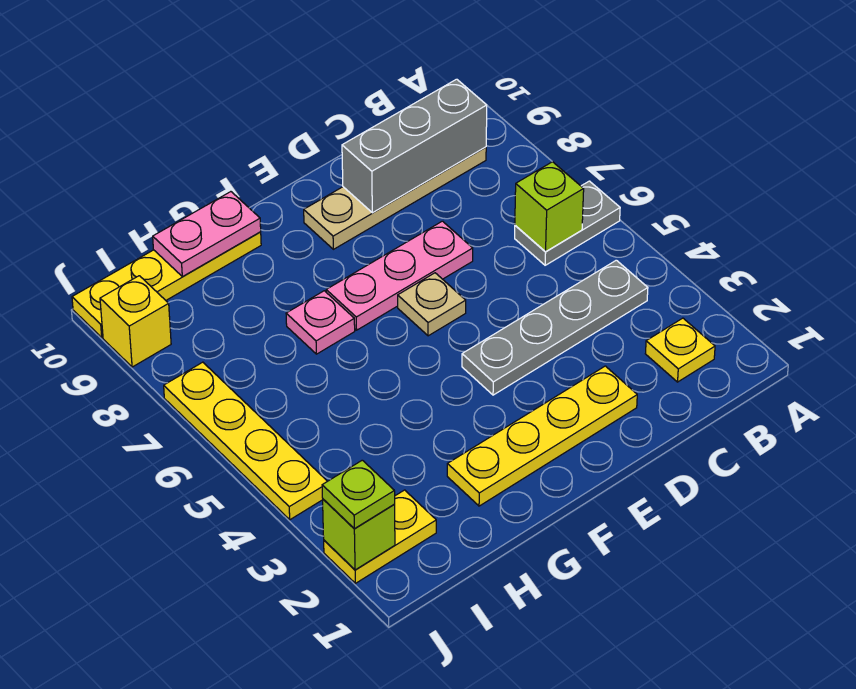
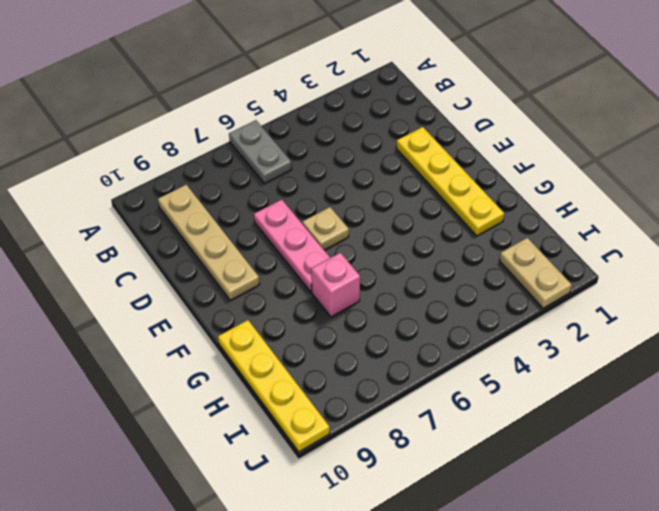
pink brick G7 level 1 -> pink plate G7 level 1
tan plate I2:J2 level 1 -> yellow plate I2:J2 level 1
none -> yellow plate B2 level 1
none -> grey plate B4:E4 level 1
none -> yellow plate J4:J7 level 1

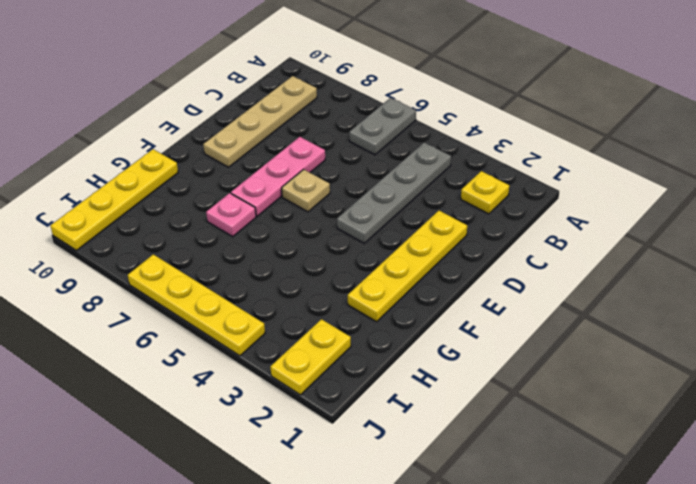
none -> yellow brick J9 level 1
none -> lime brick B6 level 2
none -> grey brick B9:D9 level 2

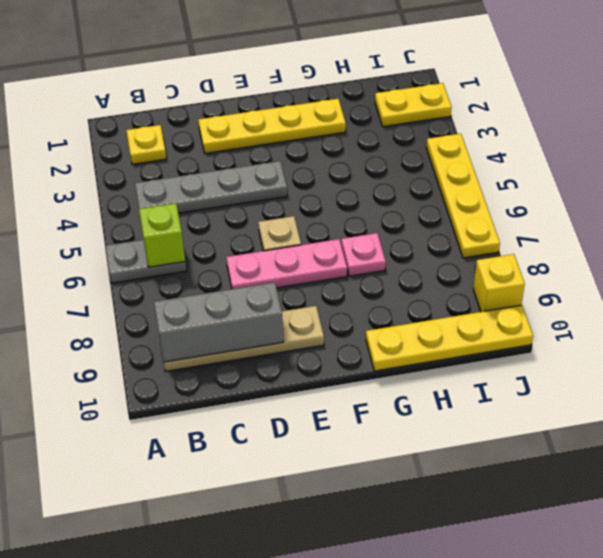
none -> pink plate G10:H10 level 2
none -> lime brick J2 level 2
none -> lime plate J2 level 3

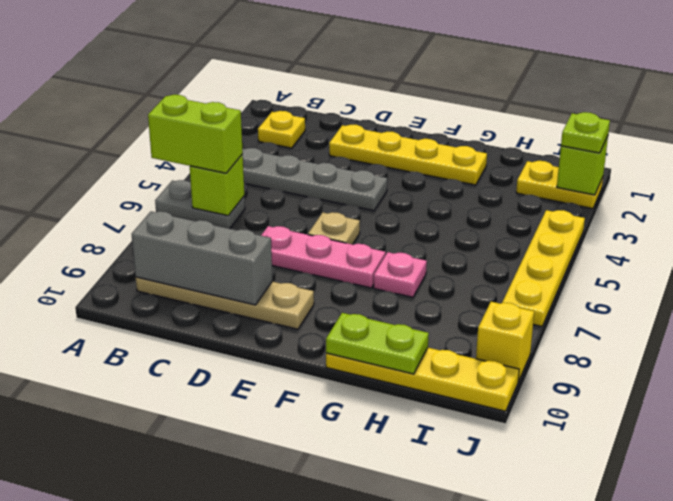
lime brick A6:B6 level 3 -> none
lime plate G10:H10 level 2 -> pink plate G10:H10 level 2

